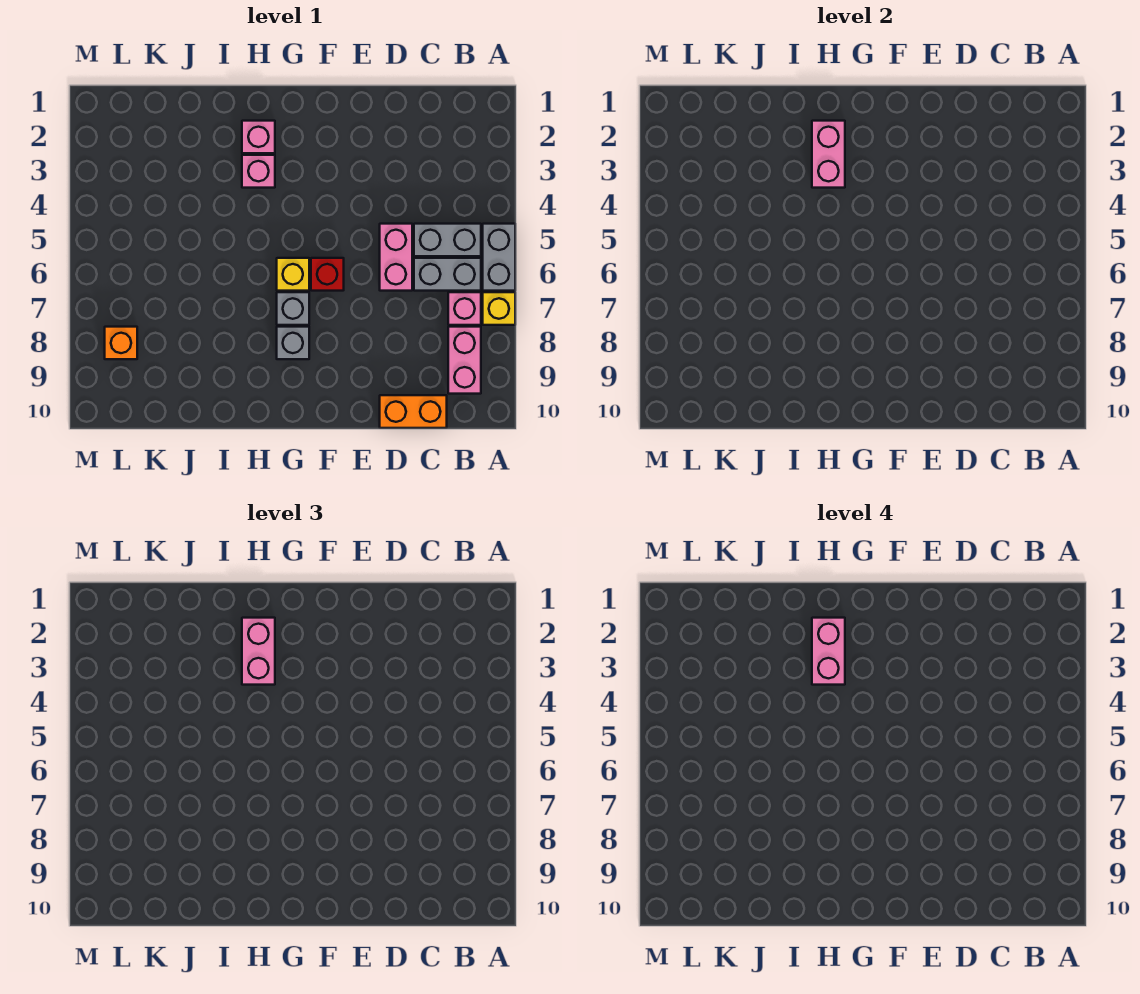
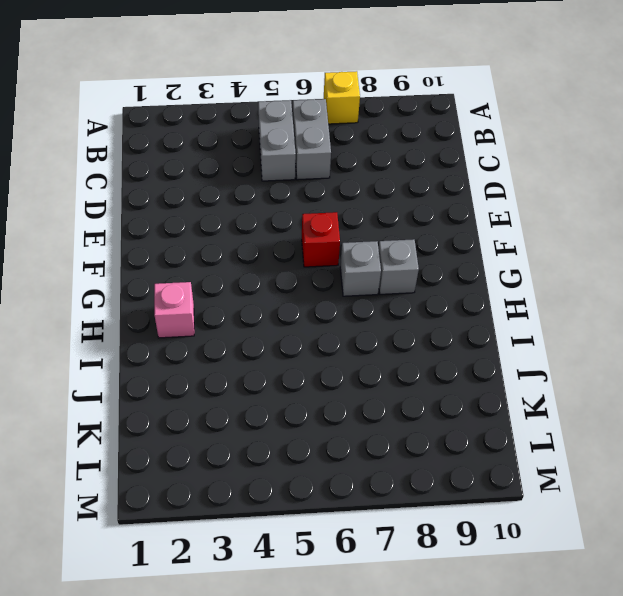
none -> grey brick A5:A6 level 1
none -> pink brick B7 level 1
none -> pink brick B8:B9 level 1

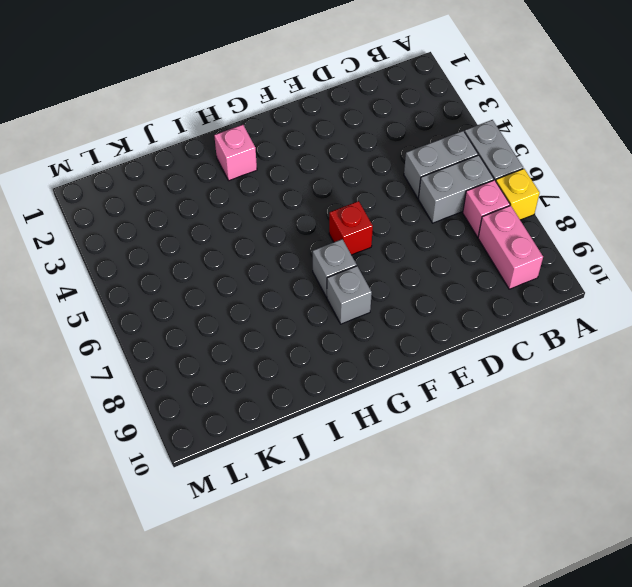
none -> orange brick C10:D10 level 1
none -> pink brick D5:D6 level 1
none -> yellow brick G6 level 1

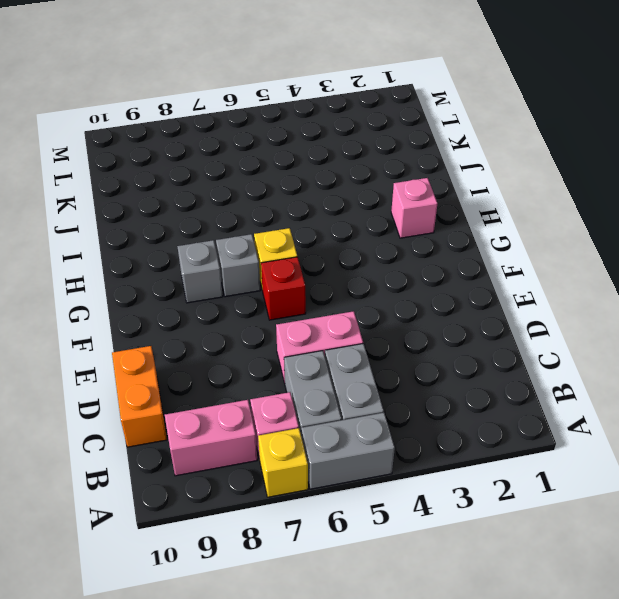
none -> pink brick H3 level 1
none -> orange brick L8 level 1
none -> pink brick H2:H3 level 2

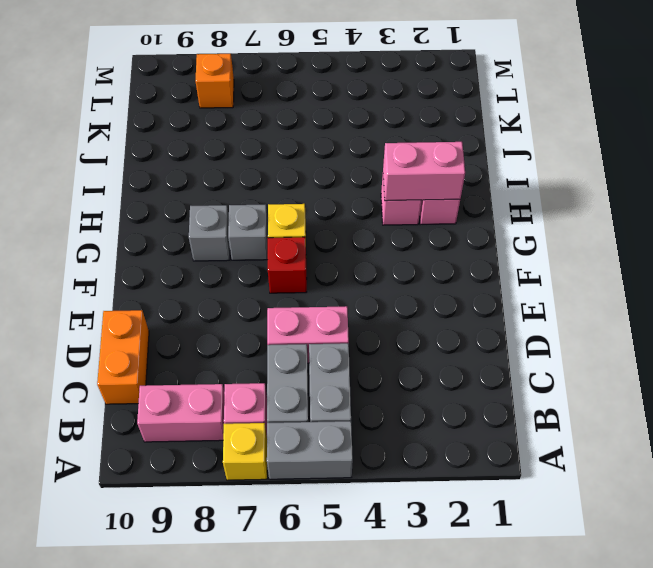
none -> pink brick H2:H3 level 3
none -> pink brick H2:H3 level 4

